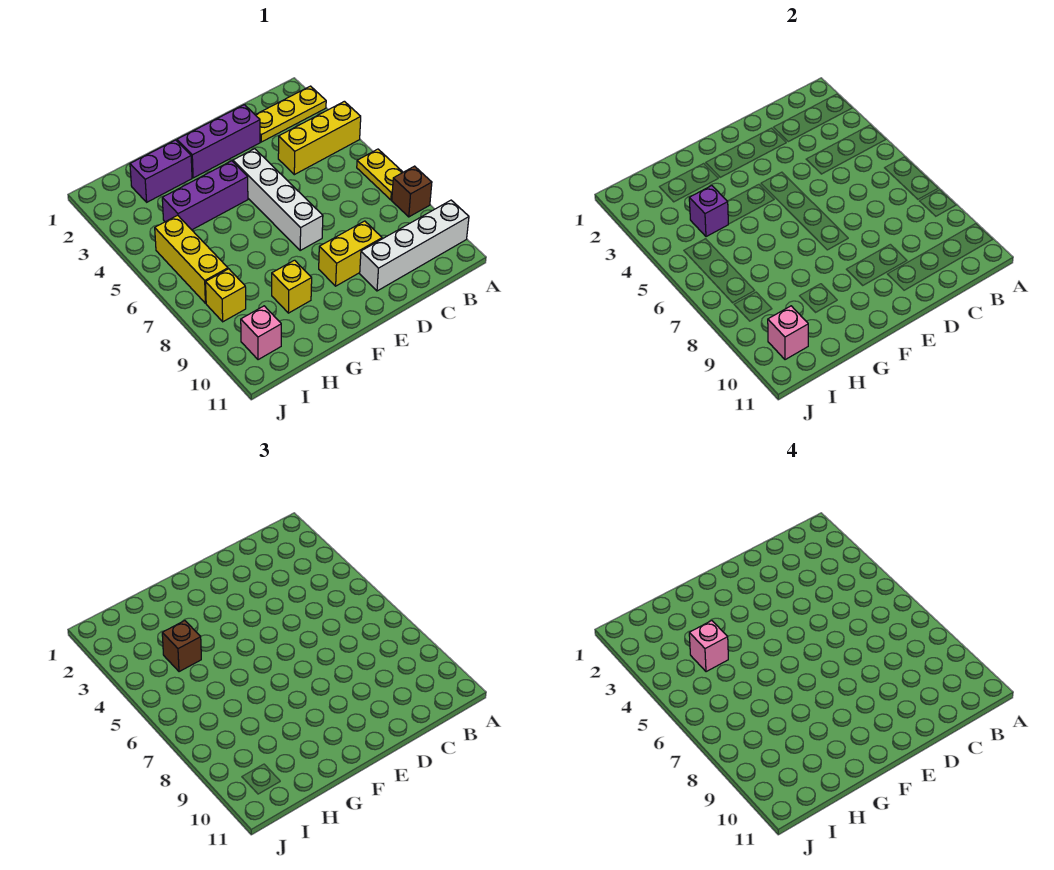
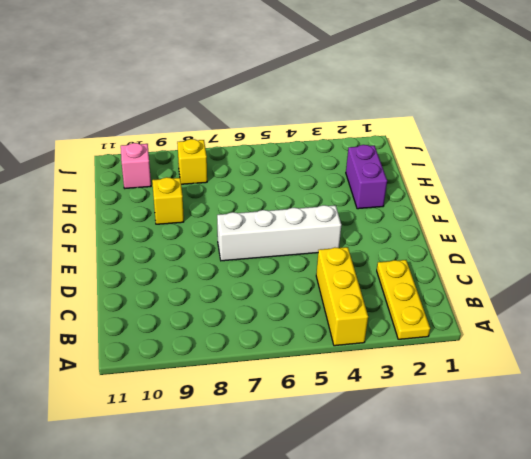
none -> yellow plate A6:A7 level 1
none -> brown brick A8 level 1
none -> white brick A10:D10 level 1

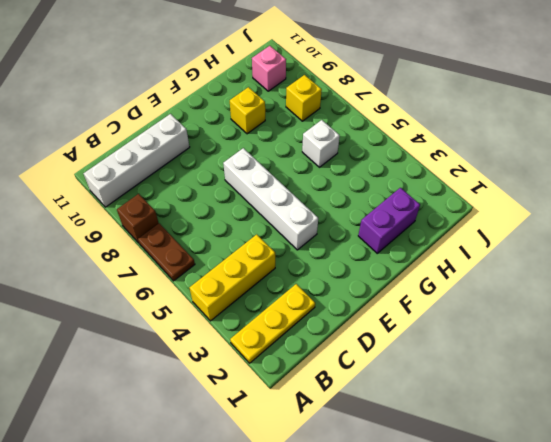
brown plate A6:A7 level 1 -> yellow plate A6:A7 level 1
white brick H6 level 1 -> none
none -> purple brick D2:F2 level 1
none -> yellow brick D9:E9 level 1
none -> purple brick F4:H4 level 1

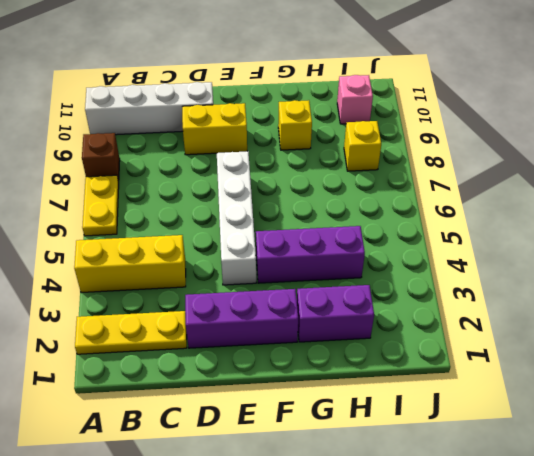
none -> yellow brick I5:I7 level 1
none -> purple brick H4 level 2
none -> pink brick I10 level 2

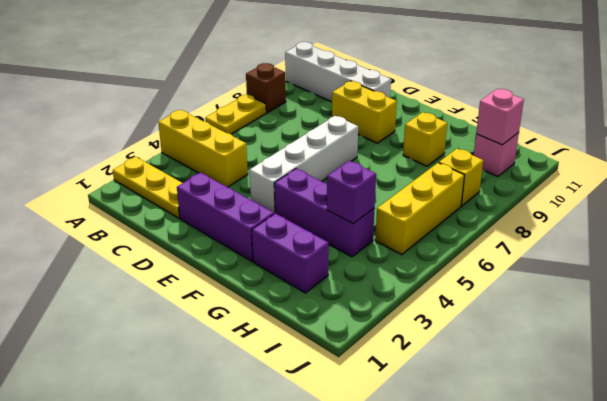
none -> brown brick H4 level 3
none -> pink brick H4 level 4

